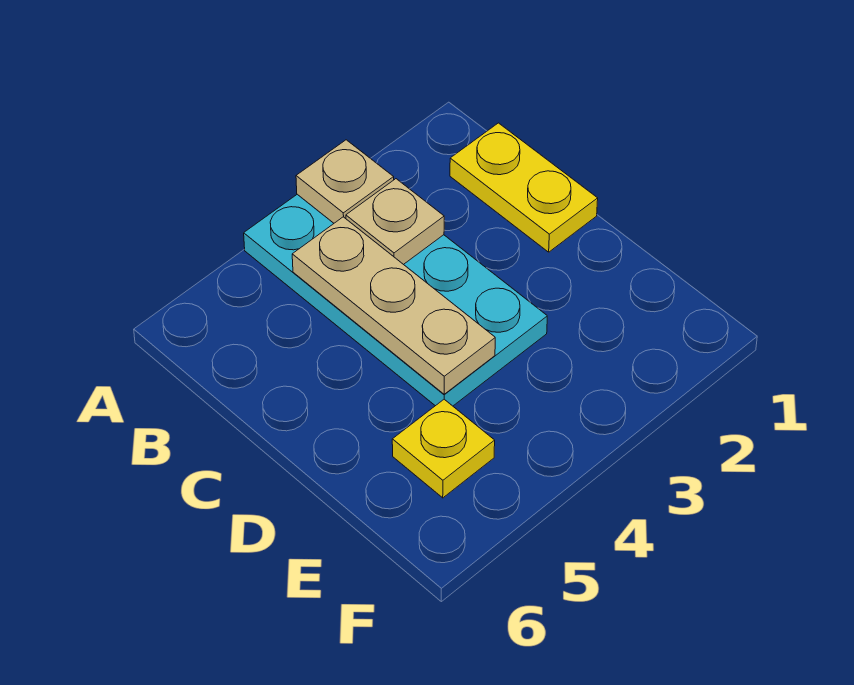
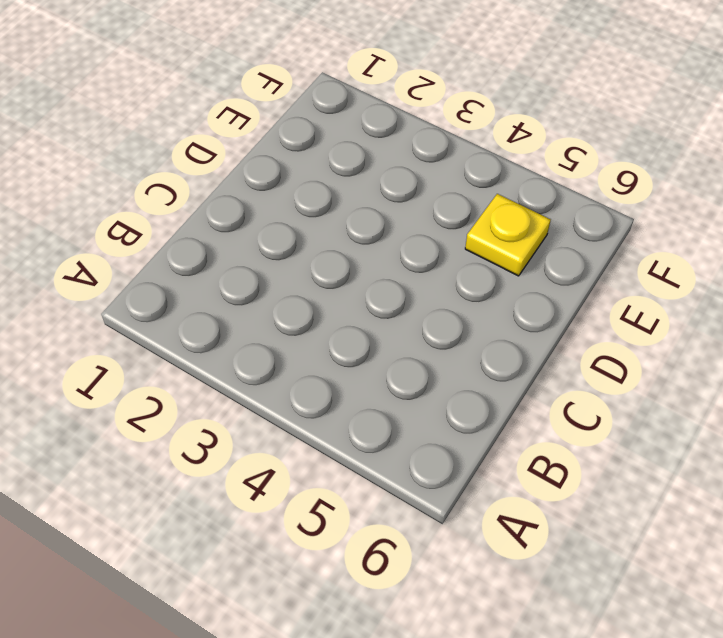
none -> cyan plate A3:D4 level 1
none -> yellow plate B1:C1 level 1

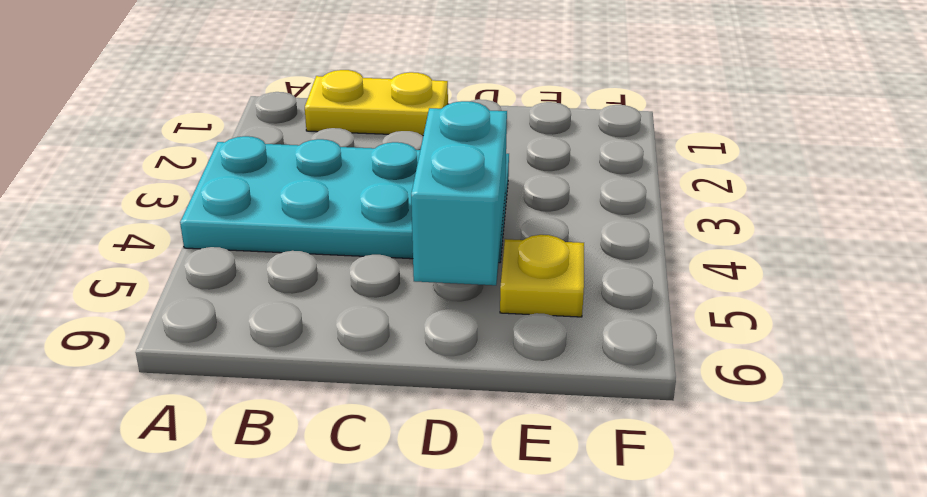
cyan brick D4:D5 level 2 -> tan plate B4:D4 level 2
none -> tan plate A3 level 2
none -> tan plate B3 level 2

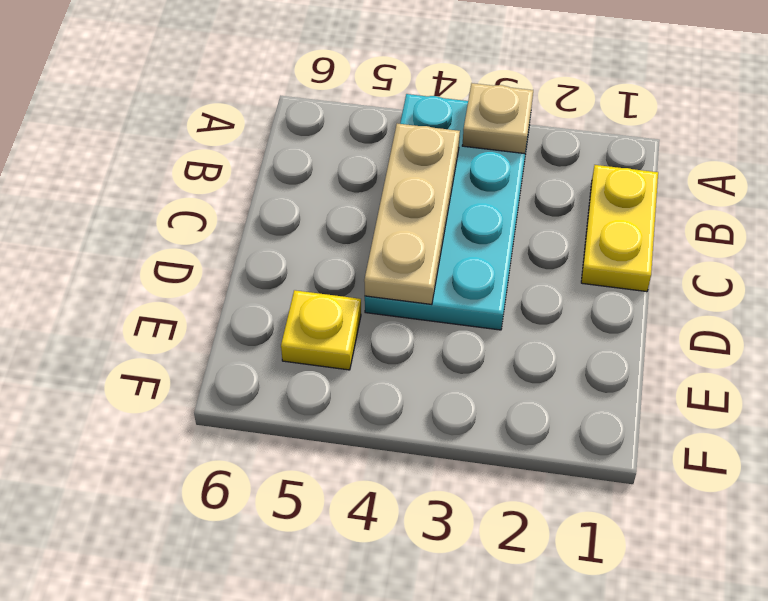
none -> tan plate B3 level 2

